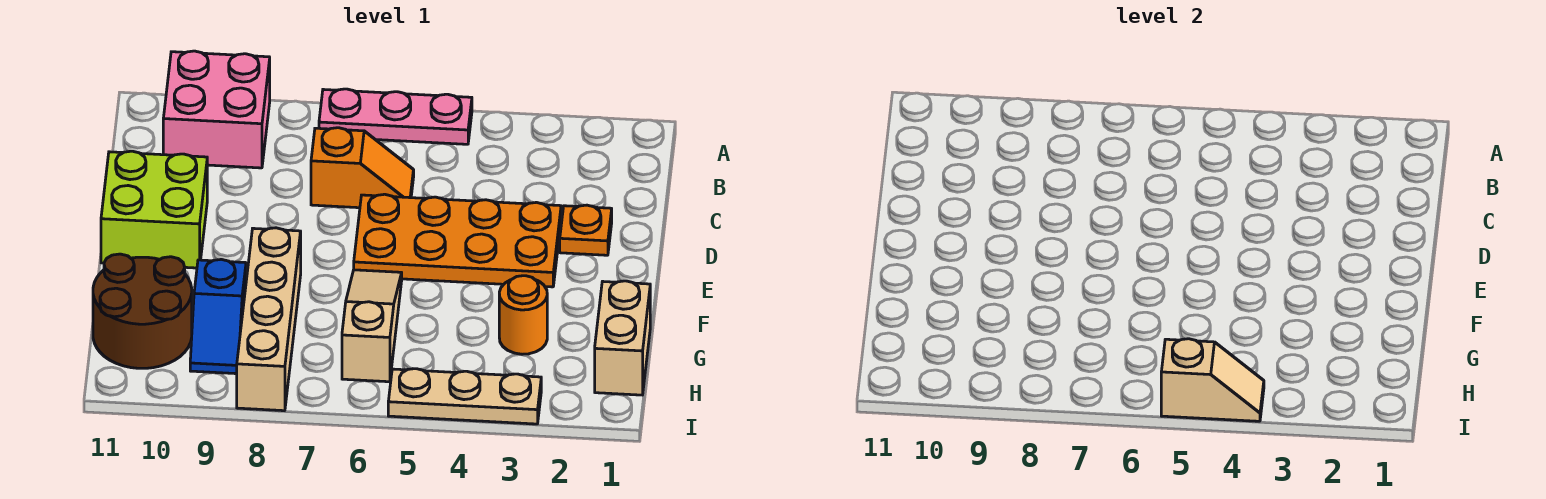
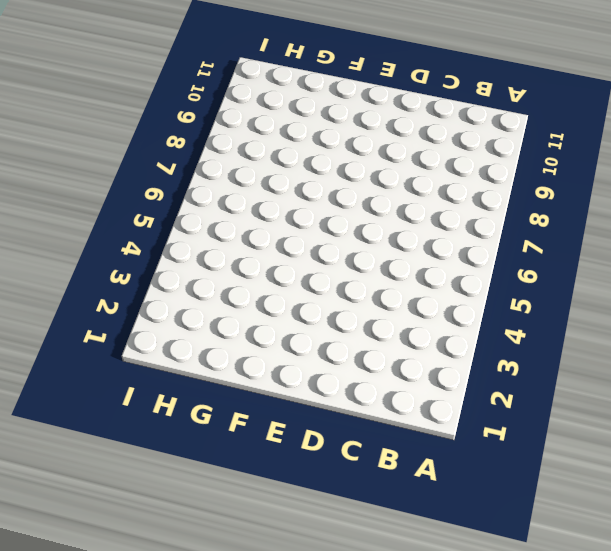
none -> pink plate A5:A7 level 1
none -> pink brick A9:B10 level 1
none -> orange slope C6:C7 level 1 top 7

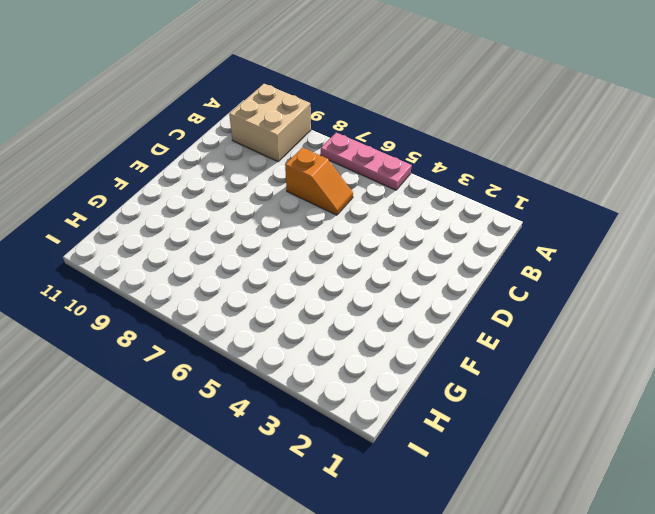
tan brick A9:B10 level 1 -> pink brick A9:B10 level 1
none -> orange plate D2 level 1
none -> orange plate D3:E6 level 1
none -> lime brick D10:E11 level 1

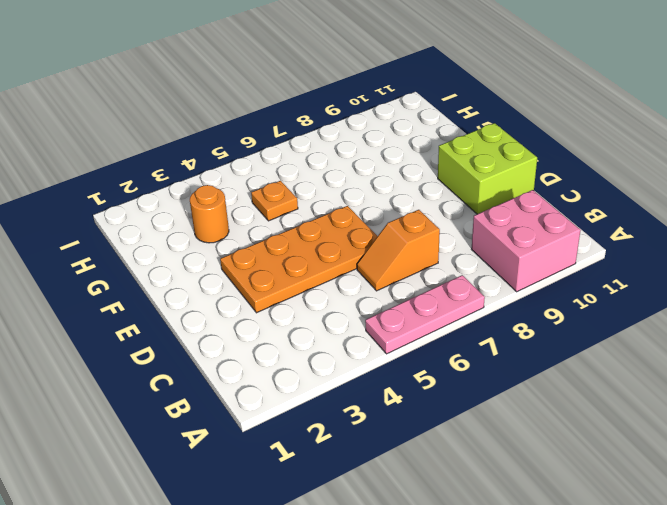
orange plate G5 level 1 -> orange plate D2 level 1
none -> tan slope F6:H6 level 1 top H
none -> tan brick F8:I8 level 1
none -> tan brick G1:H1 level 1

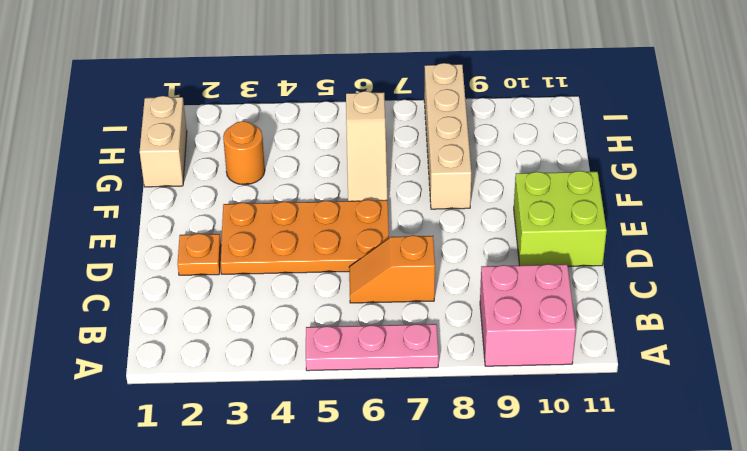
none -> blue slope G9:H9 level 1 top G
none -> brown round brick G10:H11 level 1
none -> tan plate I3:I5 level 1

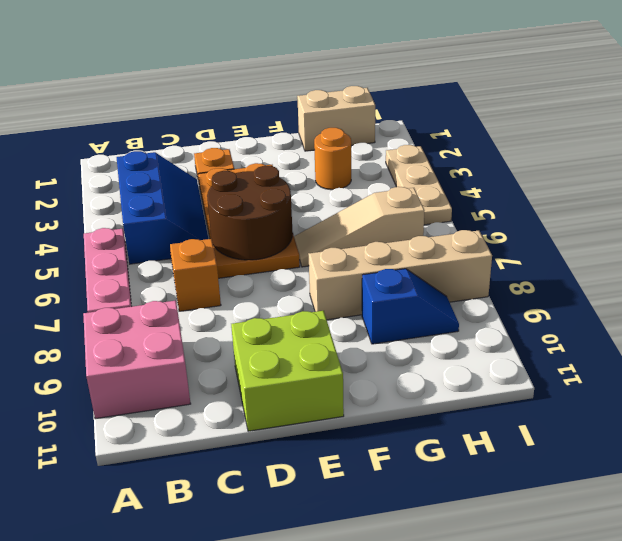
blue slope B3:C5 level 1 top B -> none
brown round brick D5:E6 level 2 -> brown round brick G10:H11 level 1
none -> tan slope I4:I5 level 2 top 5

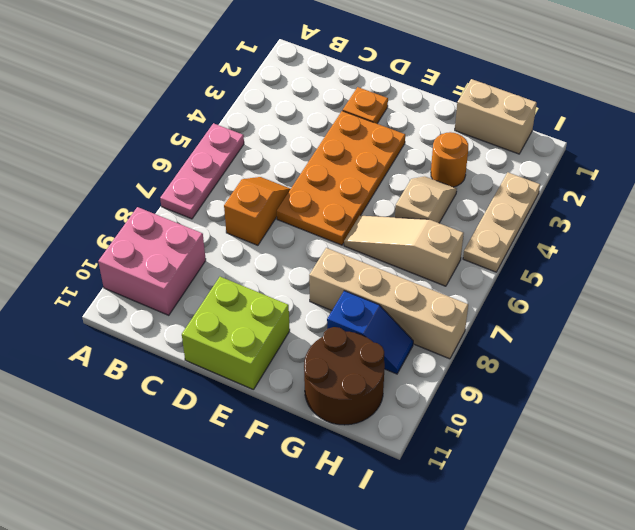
tan slope G4:G5 level 1 top 5 -> tan slope I4:I5 level 2 top 5

